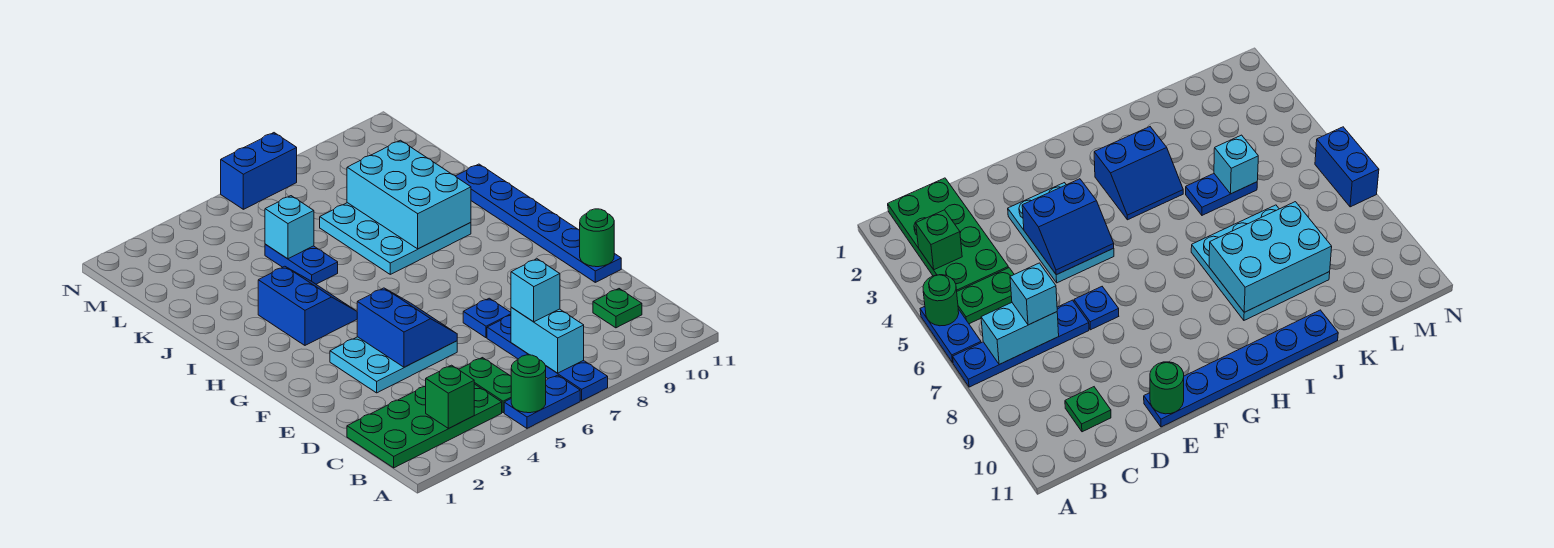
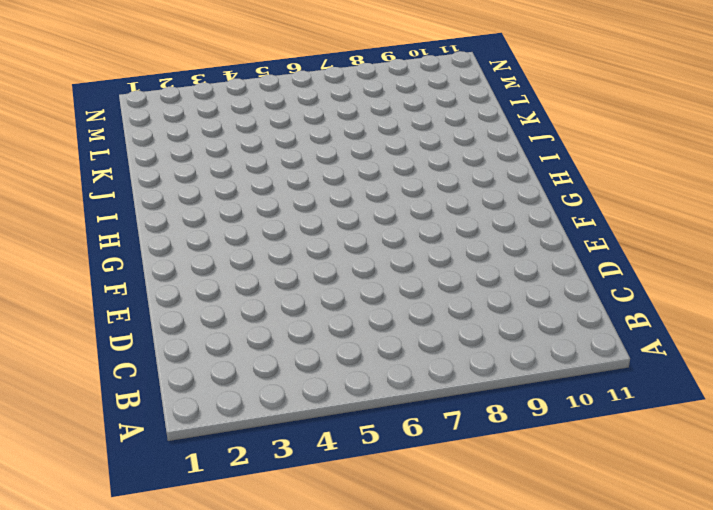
none -> blue plate A5:A6 level 1
none -> blue plate A7:D7 level 1
none -> green plate B1:C4 level 1

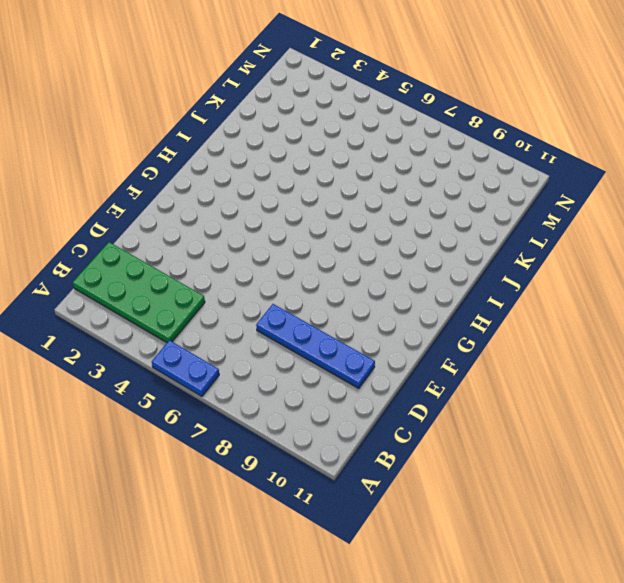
blue plate D7:D10 level 1 -> blue plate A7:D7 level 1
none -> green plate B5:C5 level 1
none -> green plate C10 level 1
none -> cyan plate E3:F5 level 1

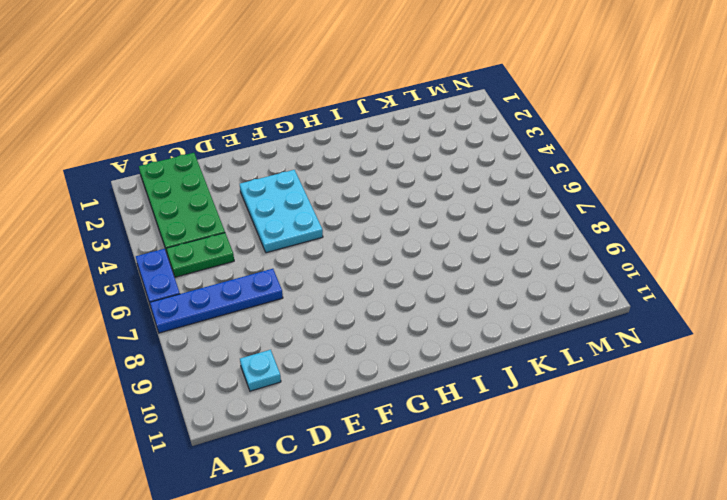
cyan plate C10 level 1 -> green plate C10 level 1
none -> blue plate E7 level 1
none -> blue plate E11:J11 level 1
none -> blue slope H3:I4 level 1 top 3

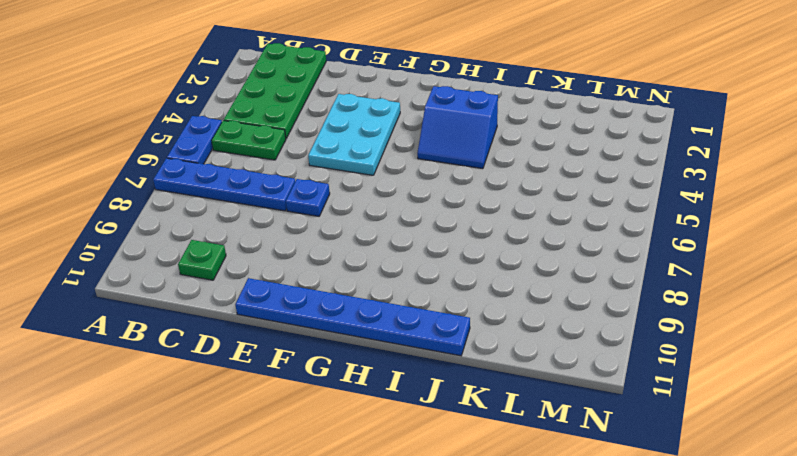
none -> cyan plate I7:K9 level 1
none -> blue plate J5:K5 level 1
none -> blue brick N6:N7 level 1

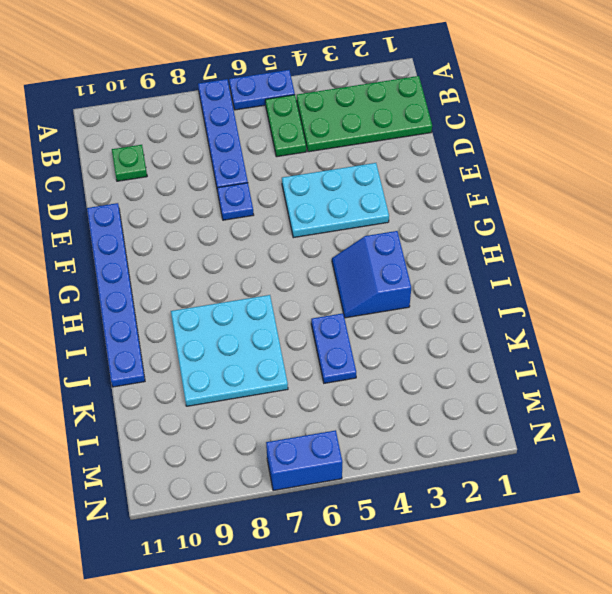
none -> green round brick A5 level 2
none -> green brick B3 level 2
none -> cyan brick B7:C7 level 2

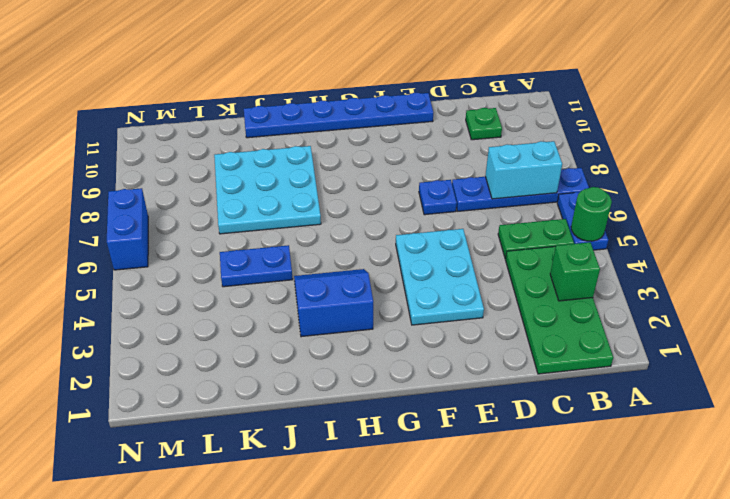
none -> blue slope E4:F5 level 2 top 4
none -> green round brick E11 level 2
none -> cyan brick I8:K9 level 2

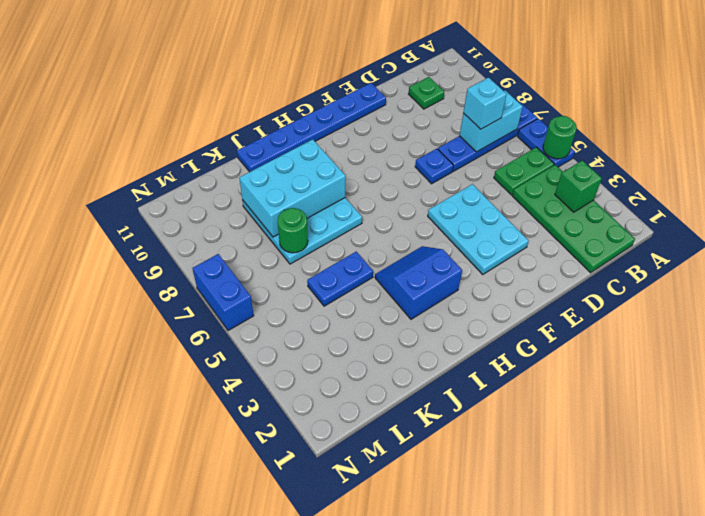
green round brick K7 level 2 -> green round brick E11 level 2
none -> blue slope E4:F5 level 2 top 4
none -> cyan brick K5 level 2

